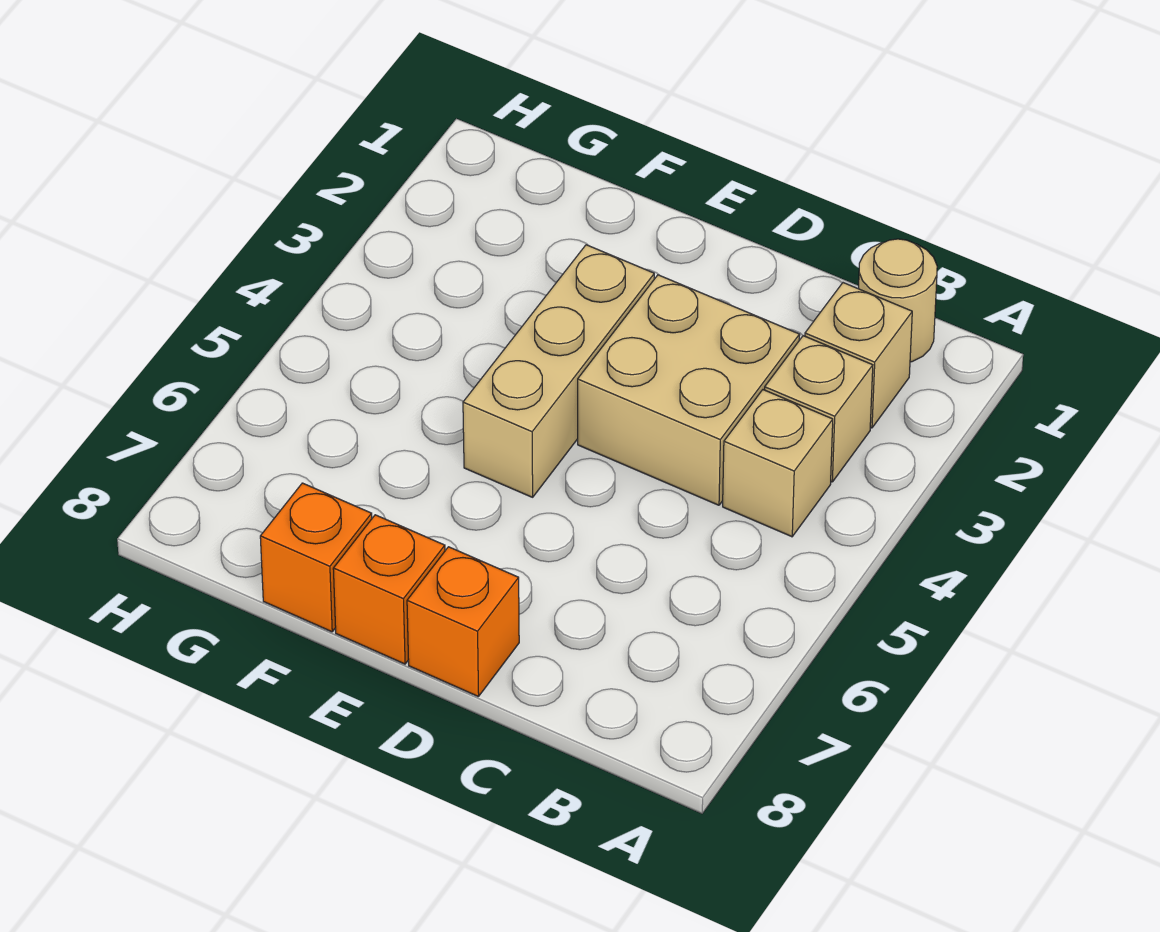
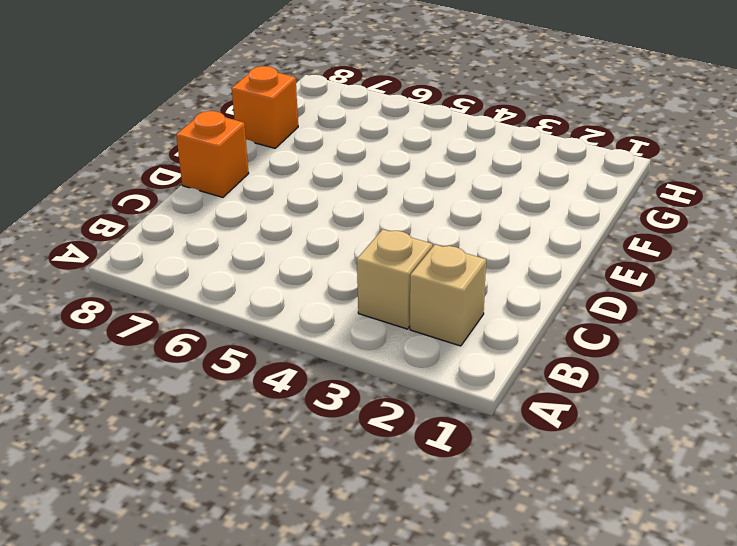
none -> tan round brick B1 level 1
none -> tan brick B4 level 1

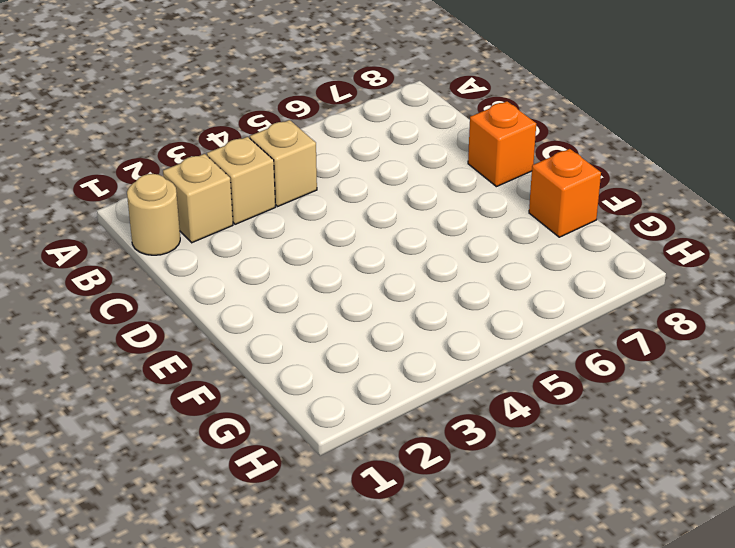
none -> tan brick C3:D4 level 1
none -> tan brick E3:E5 level 1

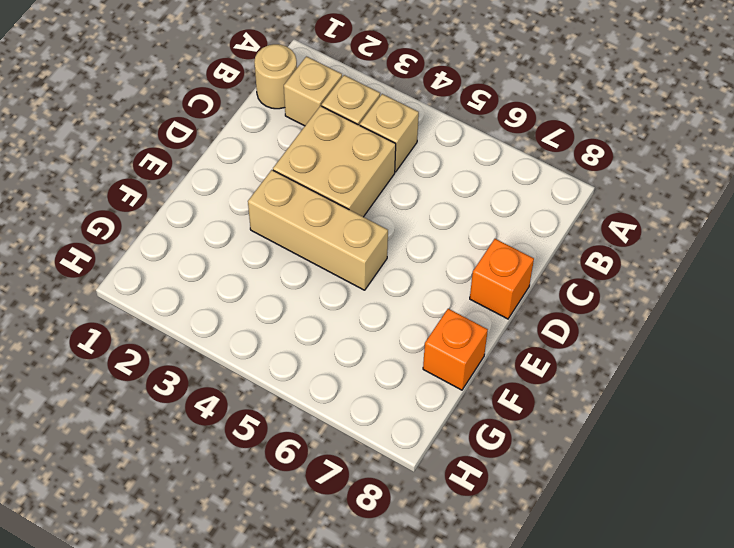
none -> orange brick E8 level 1

